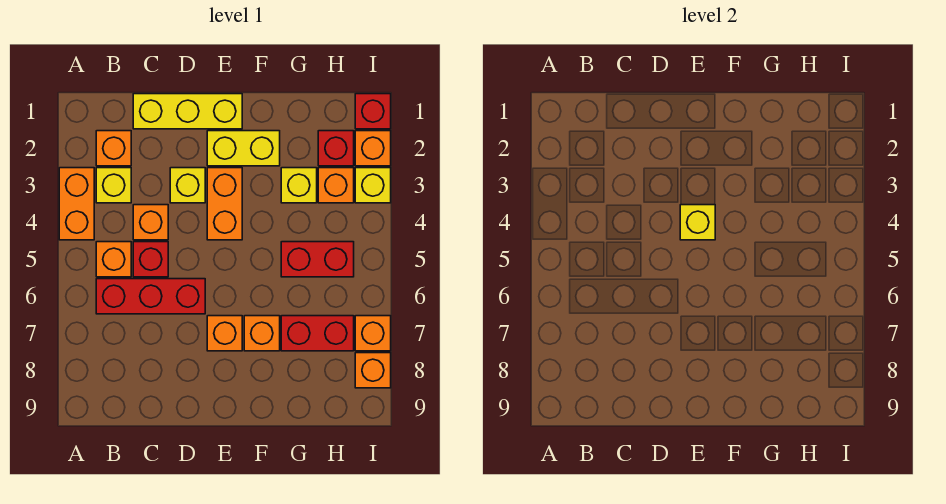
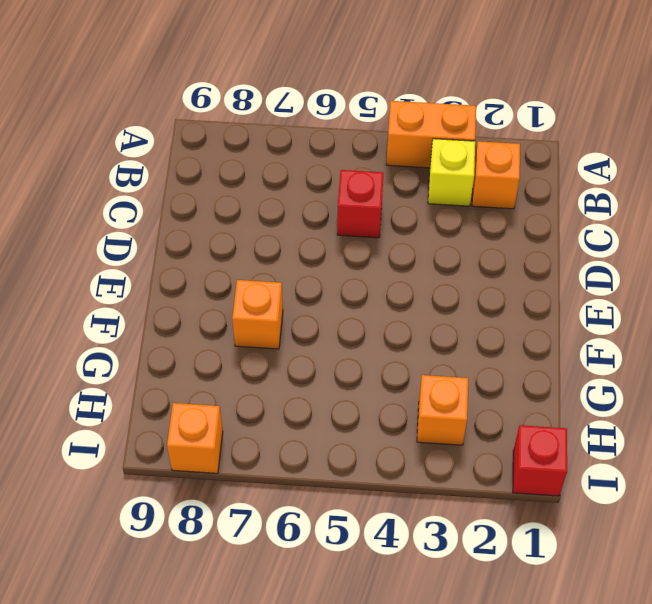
none -> orange brick B5 level 1
none -> red brick B6:D6 level 1
none -> yellow brick C1:E1 level 1

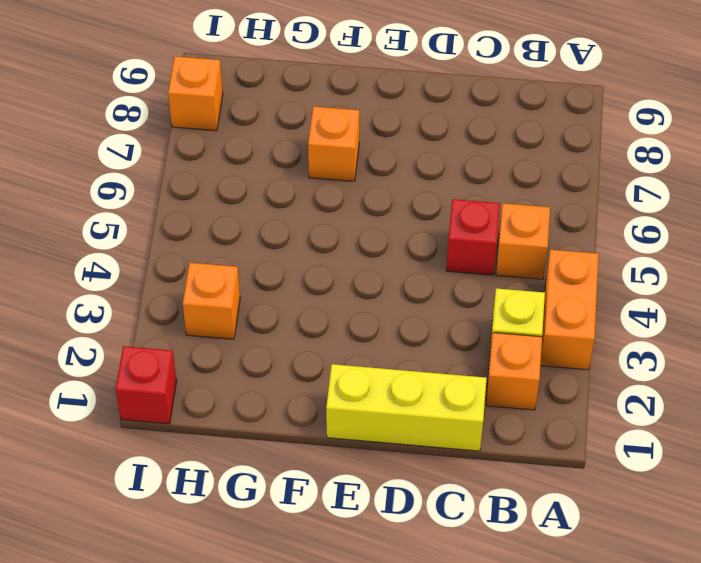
none -> red brick B6:D6 level 1
none -> orange brick C4 level 1
none -> yellow brick D3 level 1

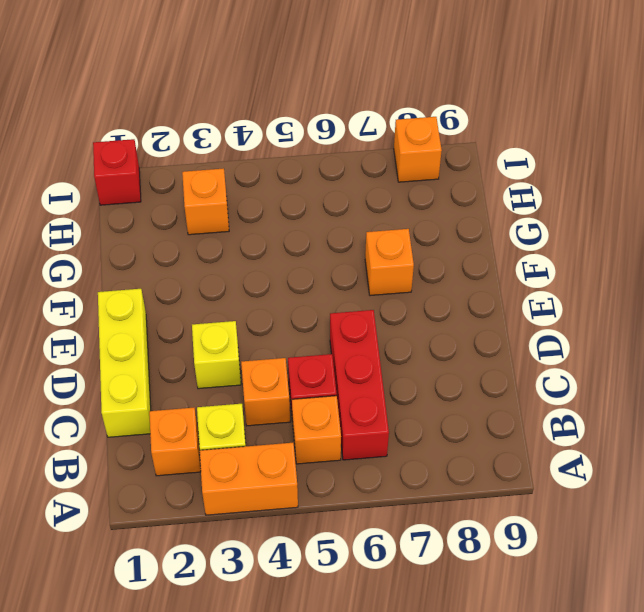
none -> yellow brick E2:F2 level 1
none -> orange brick E3:E4 level 1
none -> orange brick E7 level 1

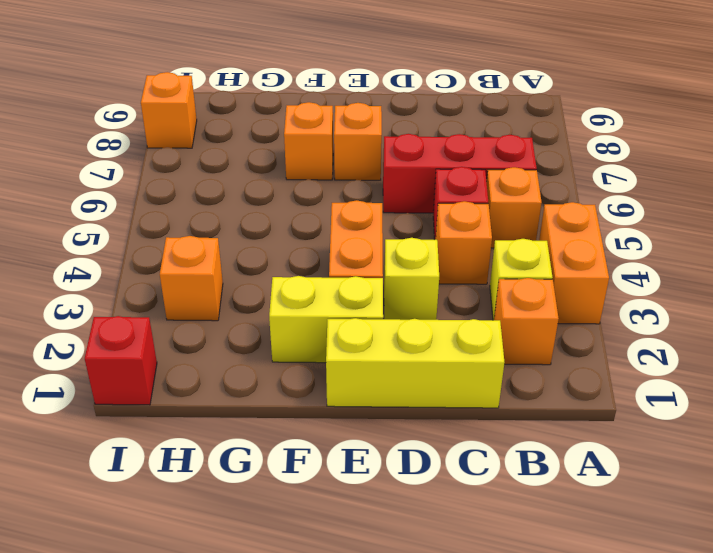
none -> yellow brick G3 level 1
none -> red brick G5:H5 level 1
none -> red brick G7:H7 level 1

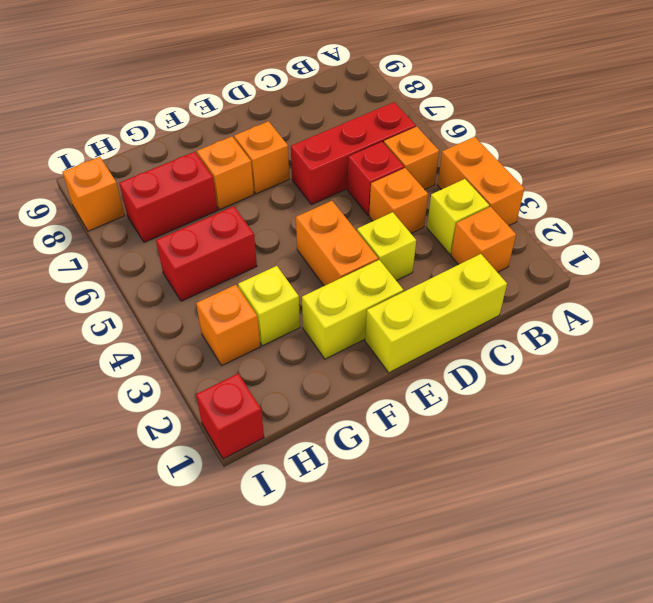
none -> red brick H2 level 1
none -> orange brick I2 level 1
none -> yellow brick I3 level 1

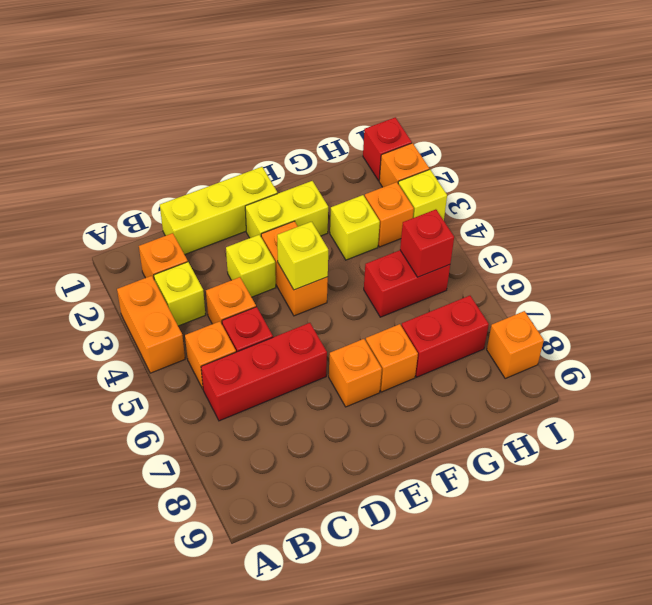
red brick H5 level 2 -> red brick H2 level 1
none -> orange brick I7 level 1

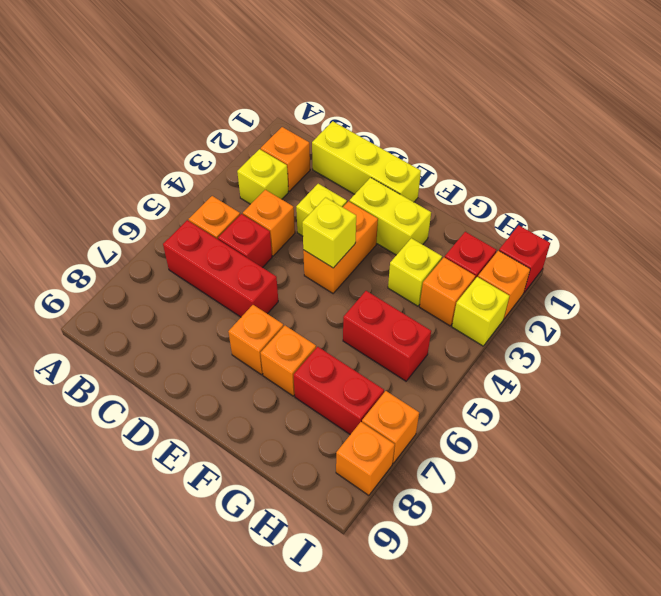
none -> orange brick A3:A4 level 1

